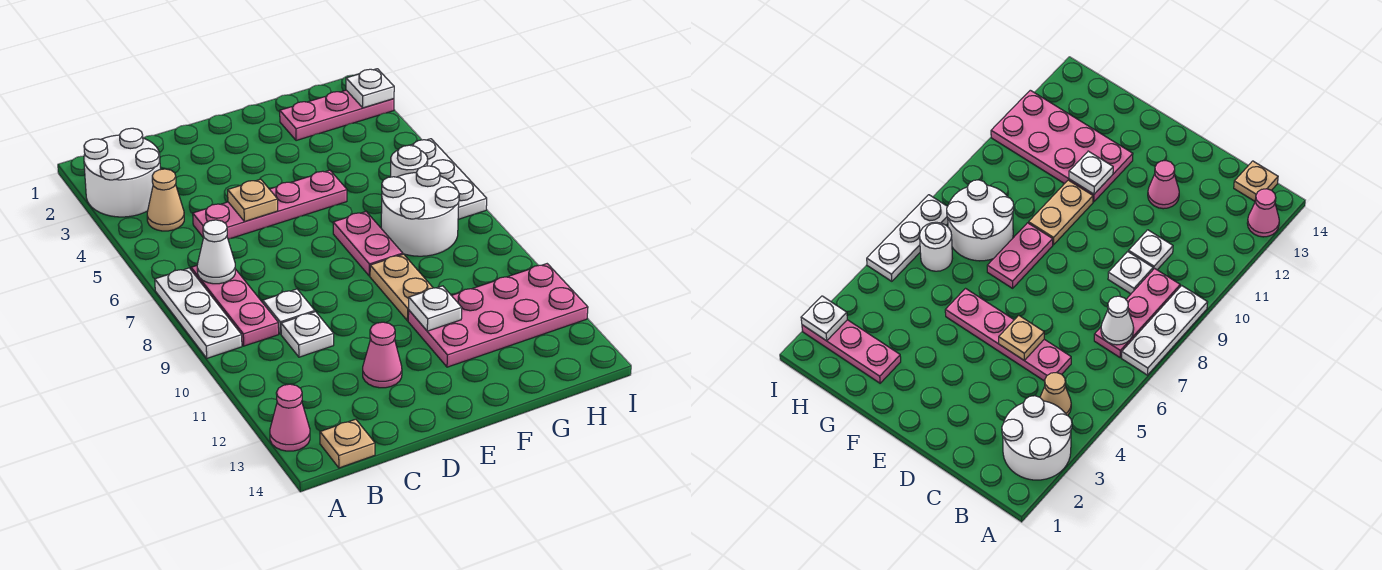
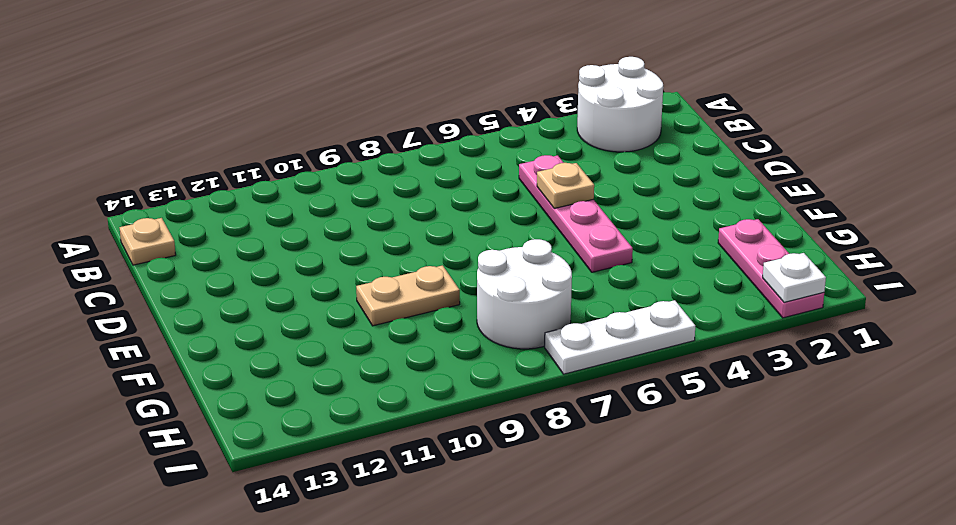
none -> white plate A7:A9 level 1
none -> pink cone A13 level 1
none -> tan cone B4 level 1

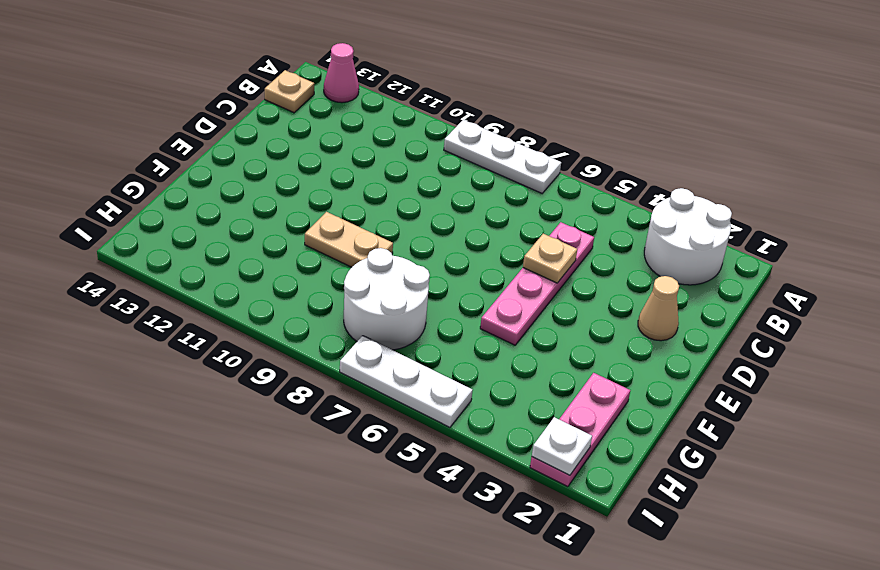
tan cone D2 level 1 -> tan cone B4 level 1
none -> pink plate B7:B9 level 1
none -> white plate C9 level 1
none -> white plate C10 level 1

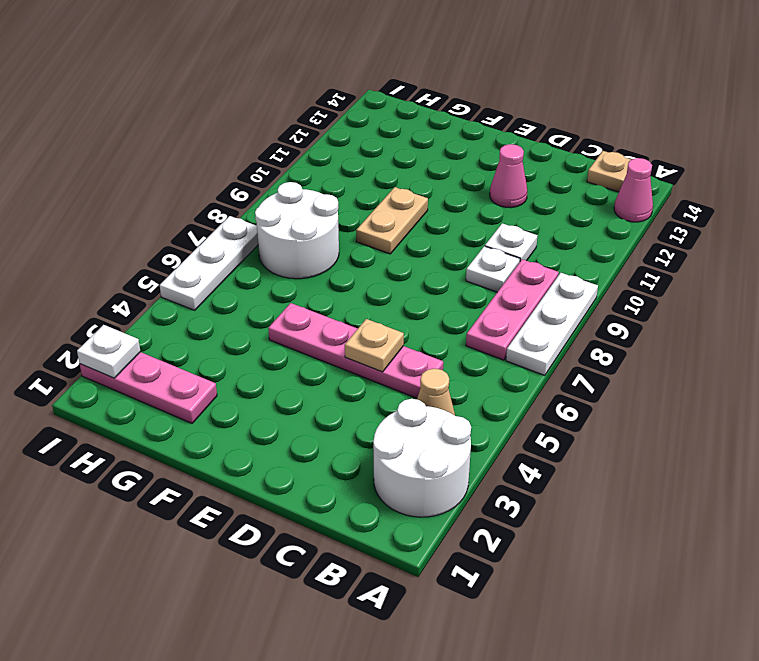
none -> pink plate F7:F8 level 1
none -> pink plate F11:I12 level 1
none -> white round brick H6 level 1

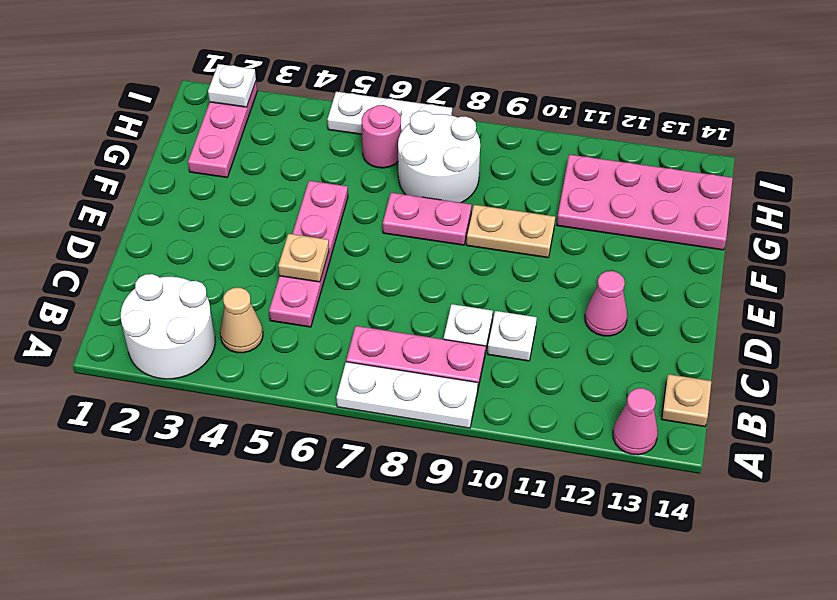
pink plate G11:H14 level 1 -> pink plate F11:I12 level 1
pink round brick H6 level 1 -> white round brick H6 level 1
none -> white cone B7 level 2
none -> white plate F11 level 2

